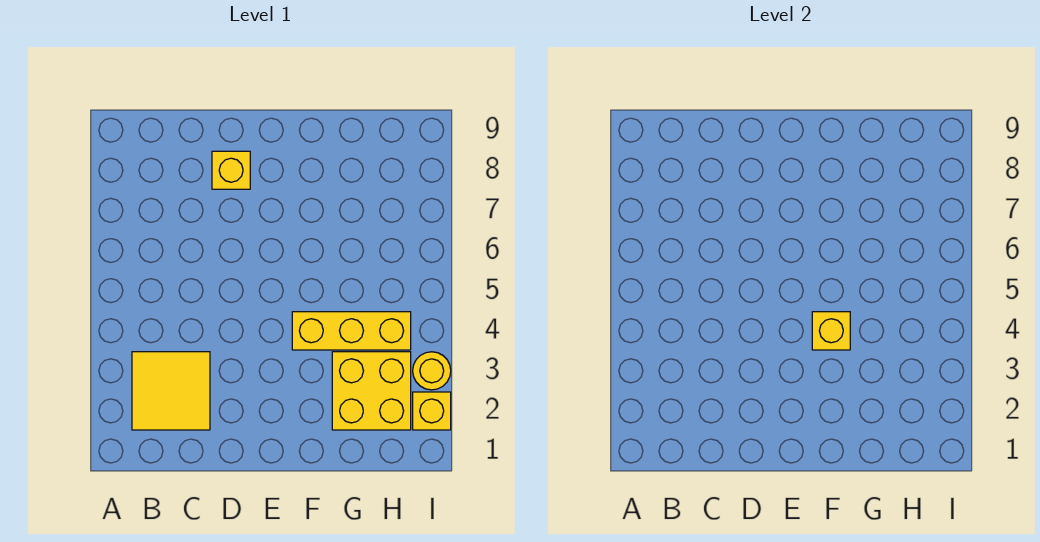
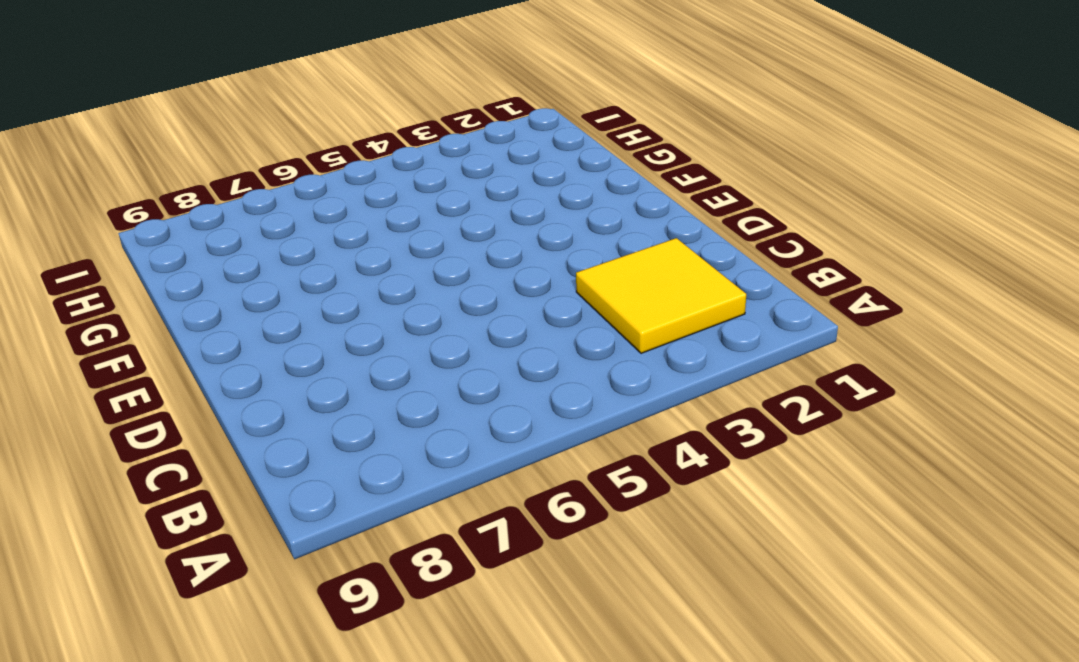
none -> yellow brick D8 level 1
none -> yellow brick F4:H4 level 1

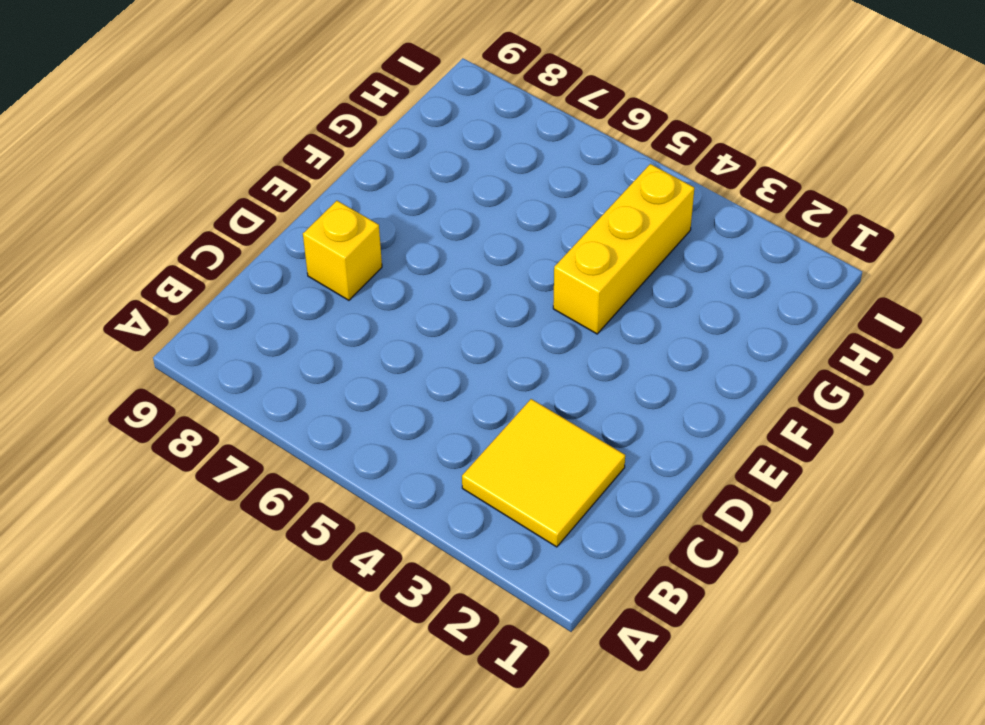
none -> yellow brick G2:H3 level 1
none -> yellow brick I2 level 1

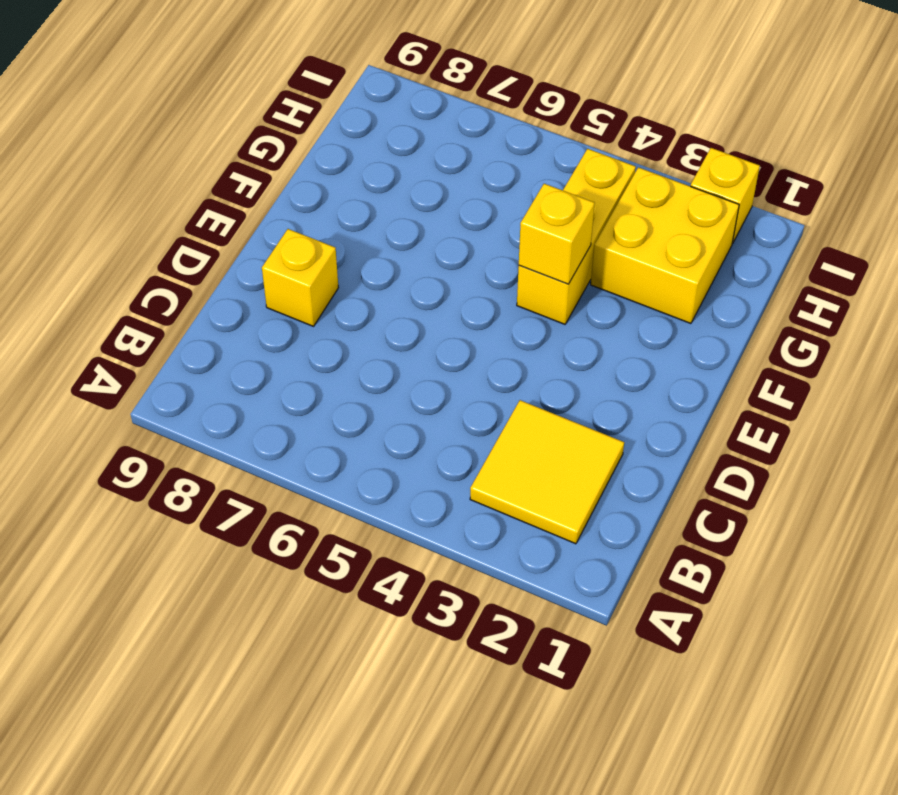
none -> yellow round brick I3 level 1

